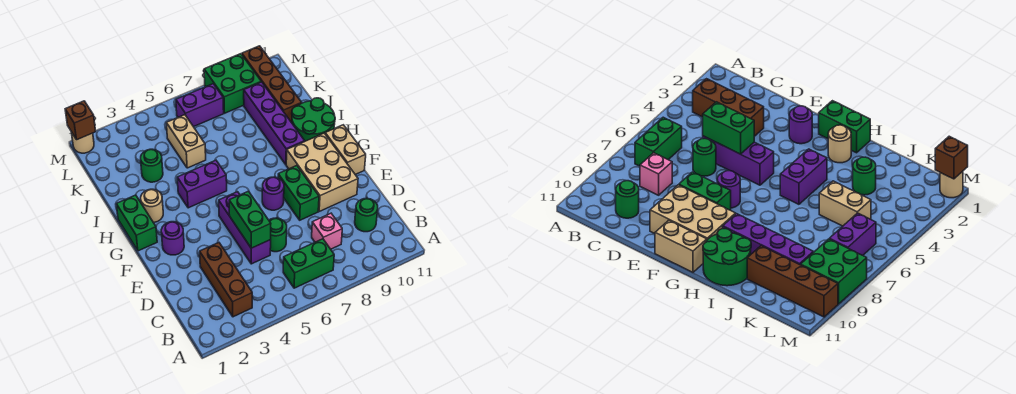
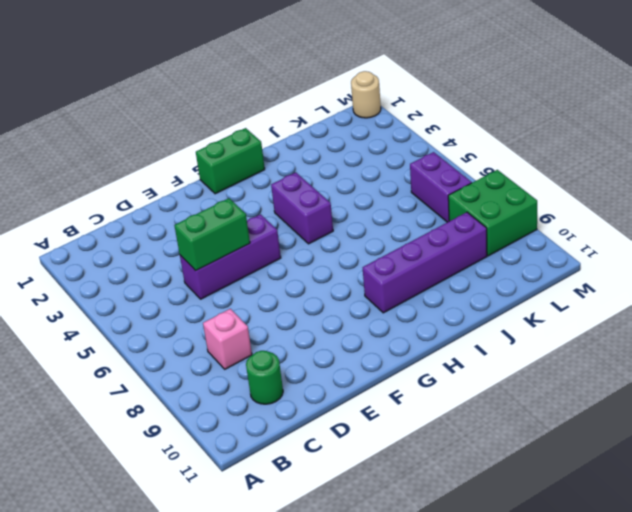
none -> brown brick B3:D3 level 1
none -> green brick B6:B7 level 1
none -> green round brick D6 level 1

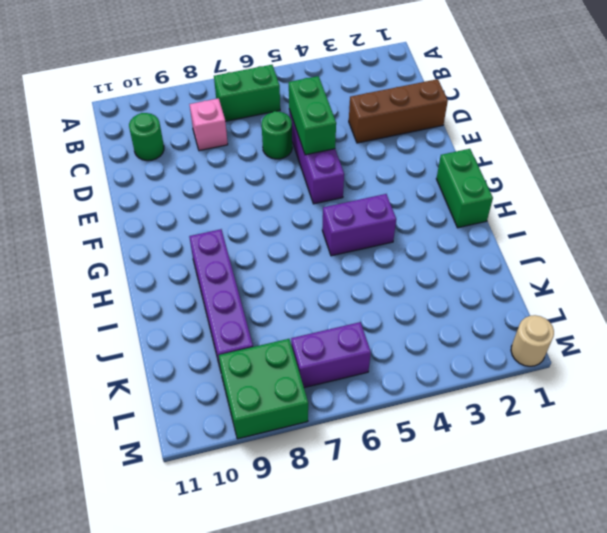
brown brick D1:D3 level 1 -> brown brick B3:D3 level 1
none -> green brick E8:F8 level 1
none -> tan brick E9:G10 level 1
none -> purple round brick F2 level 1

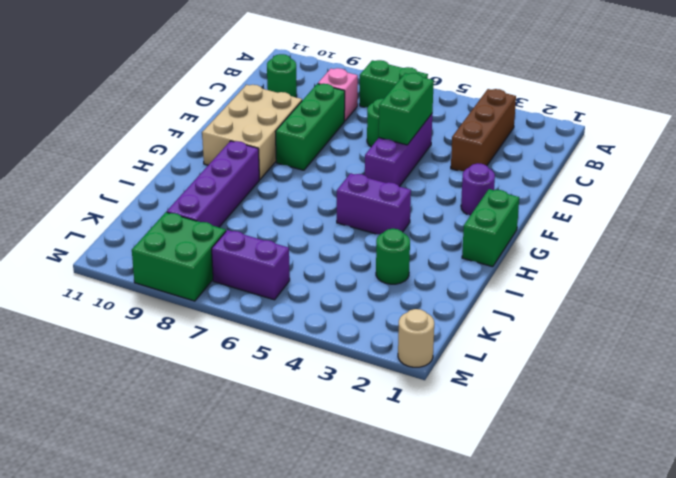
green brick D8:F8 level 1 -> green brick E8:F8 level 1
none -> purple round brick F7 level 1
none -> tan brick F11:G11 level 1
none -> tan round brick H2 level 1

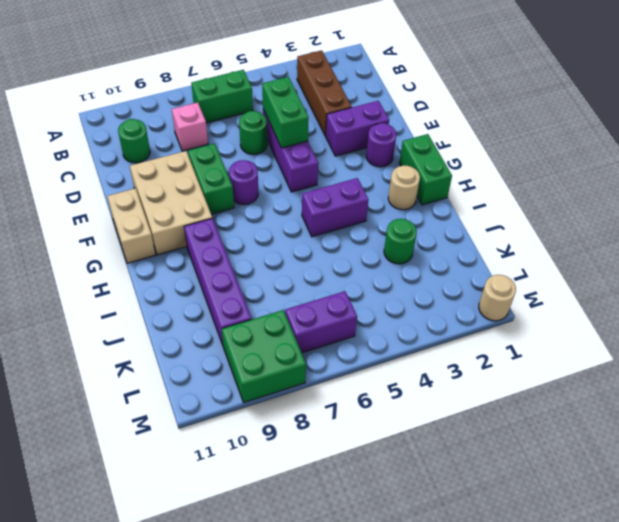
purple brick E2:E3 level 1 -> none
none -> green round brick H10:I11 level 1
none -> tan brick J5:K5 level 1
none -> brown brick J10:M10 level 1

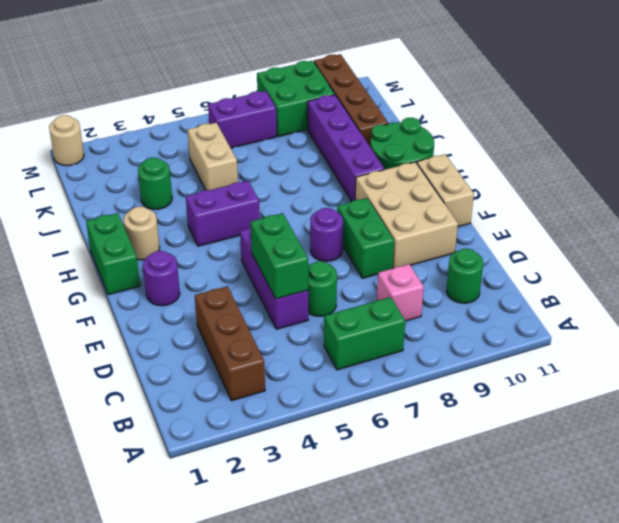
none -> brown brick M1 level 2

